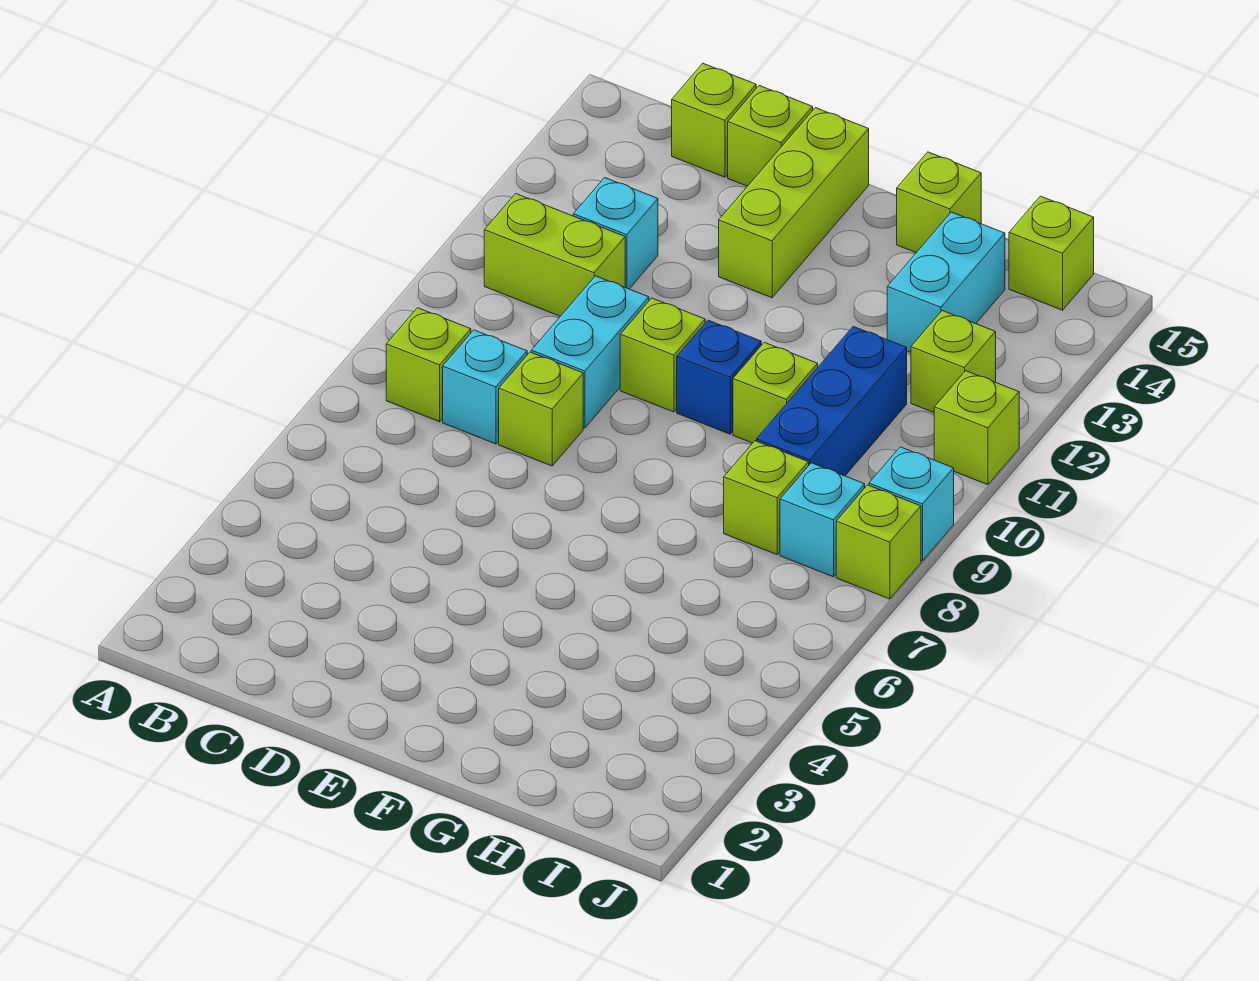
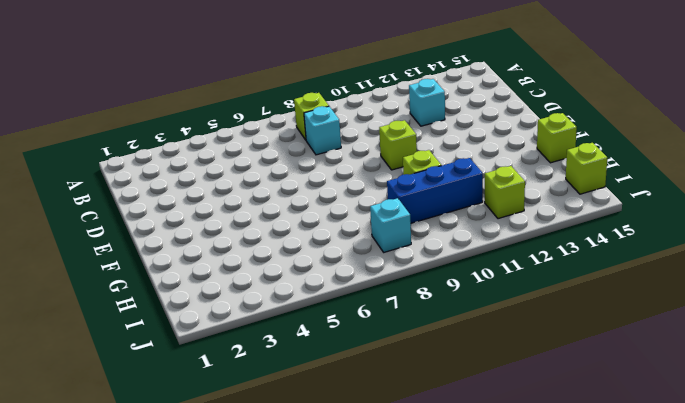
none -> lime brick B11:C11 level 1
none -> lime brick C15 level 1
none -> lime brick D8 level 1

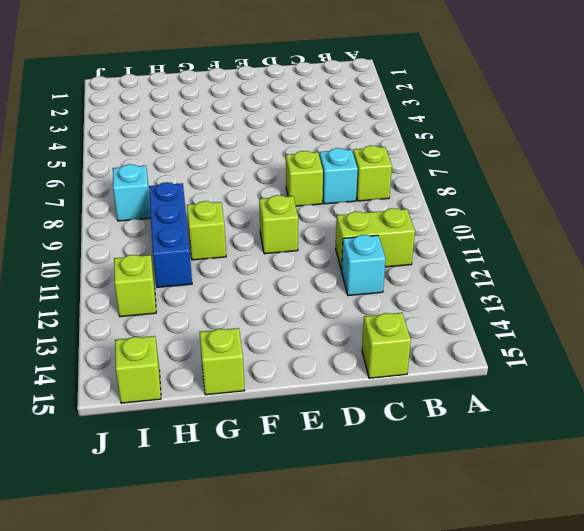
none -> cyan brick D9:D10 level 1
none -> lime brick D15 level 1
none -> lime brick E13:E15 level 1

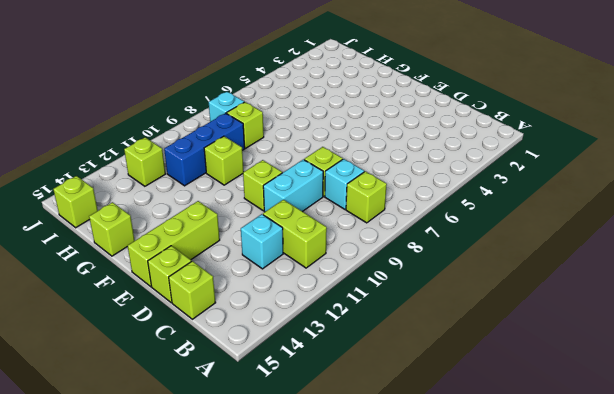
none -> blue brick F10 level 1
none -> cyan brick H13:H14 level 1
none -> lime brick J8 level 1

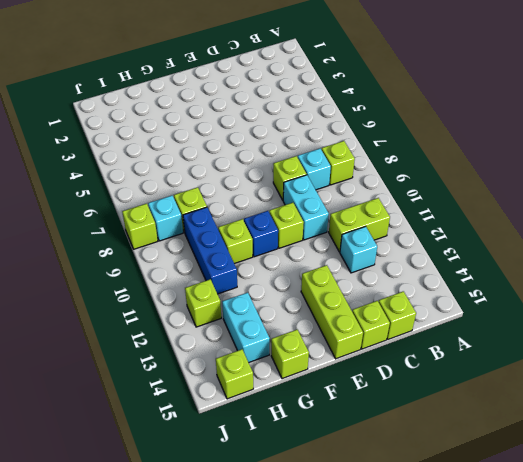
none -> cyan brick J9 level 1
none -> lime brick J11 level 1

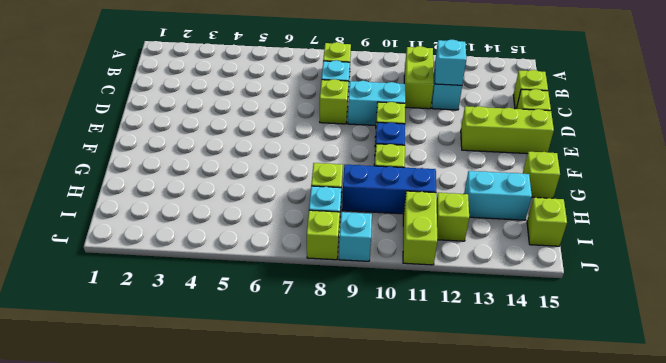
cyan brick C12 level 2 -> none
lime brick I11:J11 level 1 -> lime brick J11 level 1

